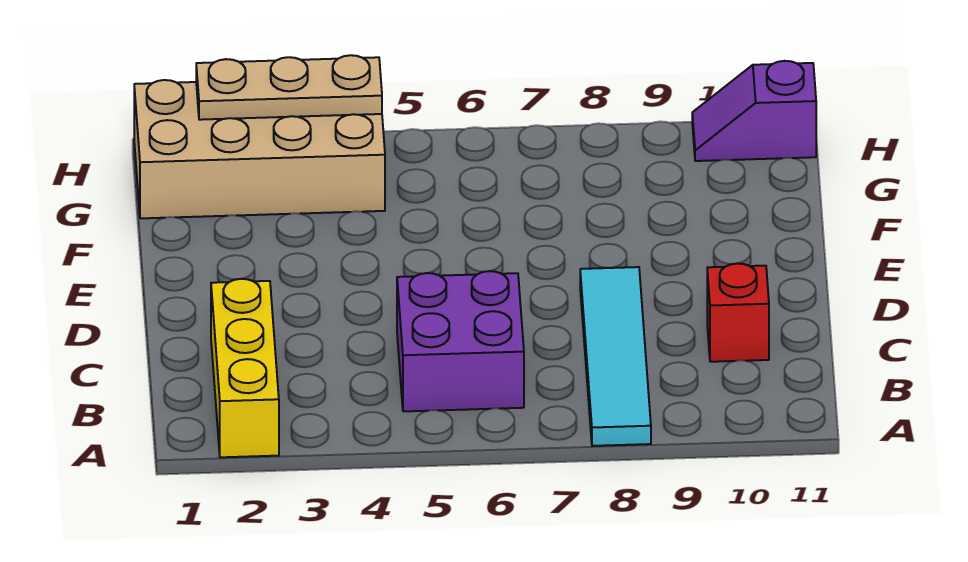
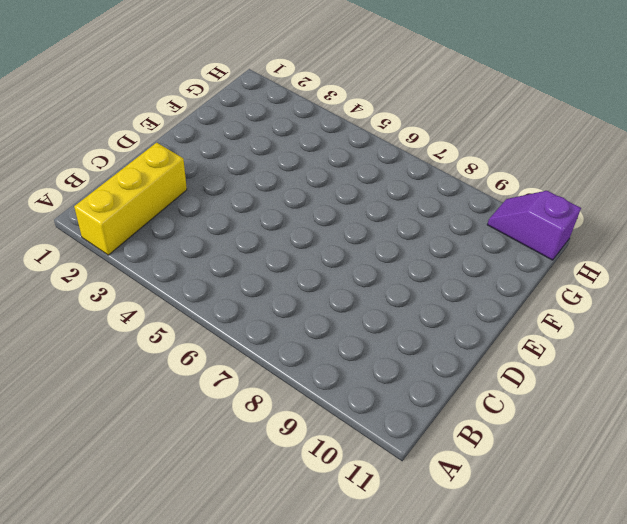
none -> cyan tile A8:D8 level 1
none -> purple brick B5:C6 level 1

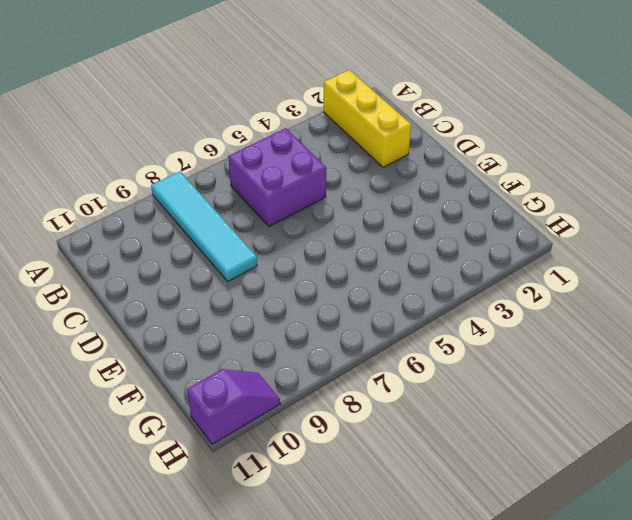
none -> red brick C10 level 1
none -> tan brick G1:H4 level 1

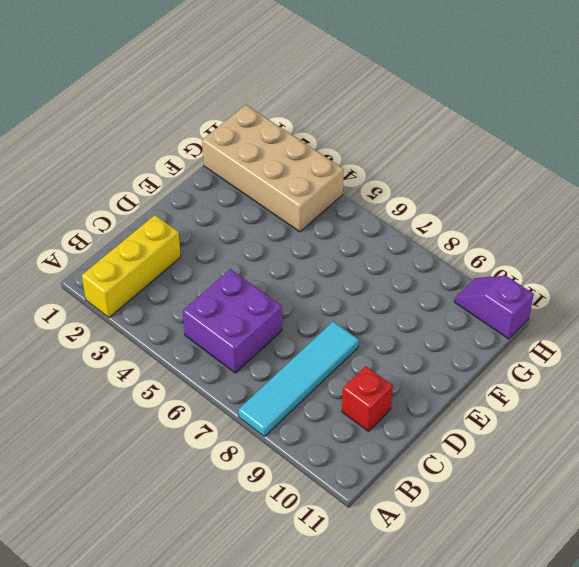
none -> tan plate H2:H4 level 2

